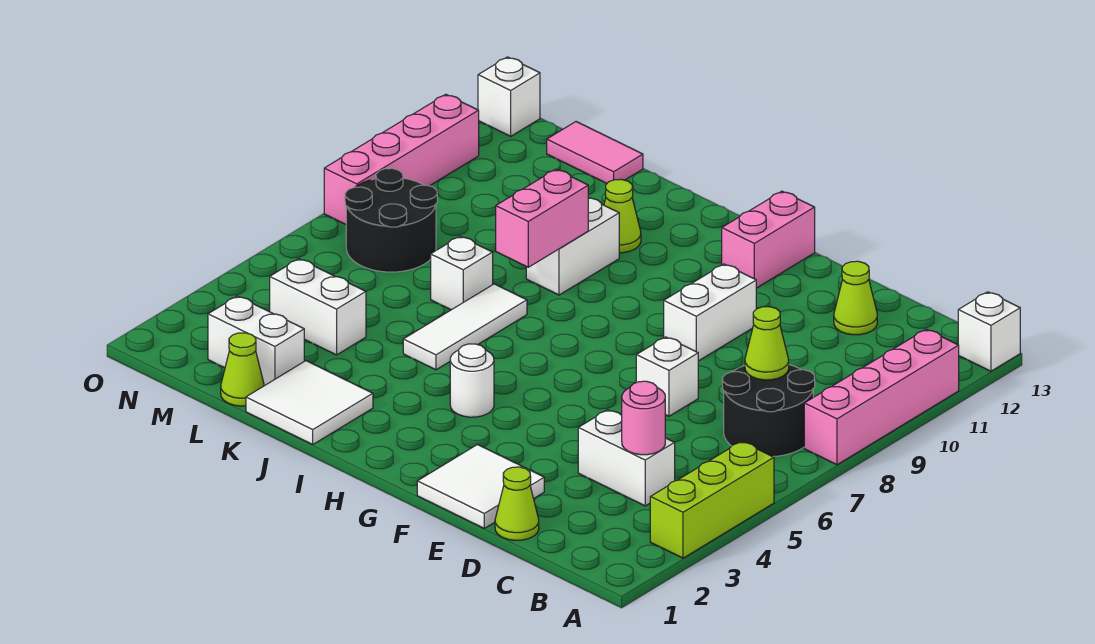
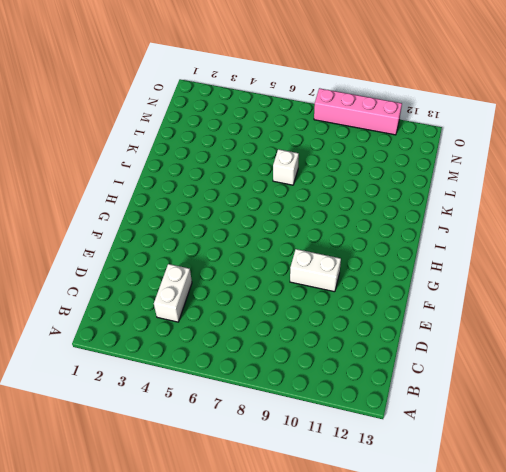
none -> lime brick A3:A5 level 1
none -> pink brick A8:A11 level 1
none -> white brick A13 level 1

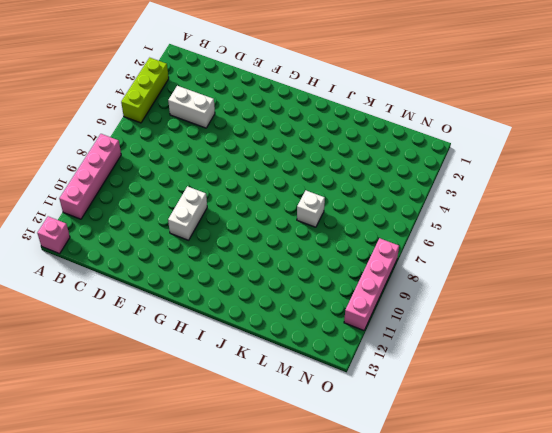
pink brick A13 level 1 -> white brick A13 level 1
none -> black round brick B7:C8 level 1
none -> lime cone D1 level 1
none -> lime cone D12 level 1

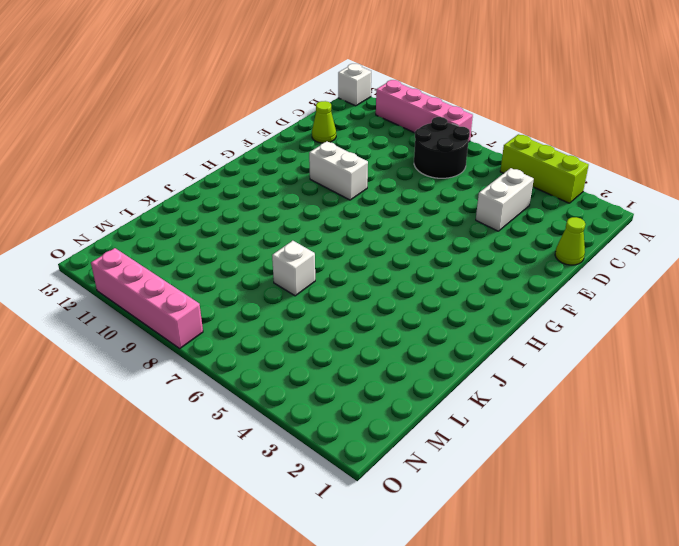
none -> white tile E1:F2 level 1
none -> white brick E7 level 1
none -> pink brick G12:G13 level 1

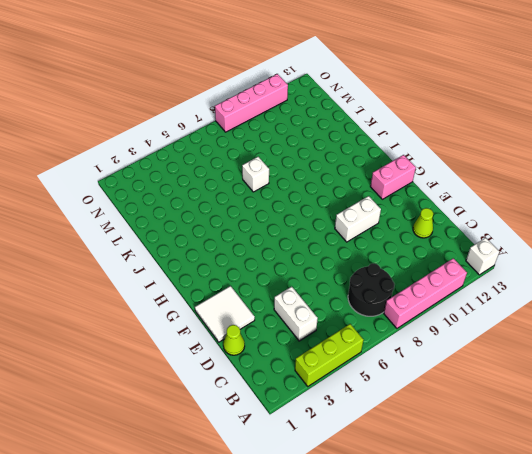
none -> white brick E7 level 1
none -> white round brick H4 level 1
none -> white tile J1:K2 level 1

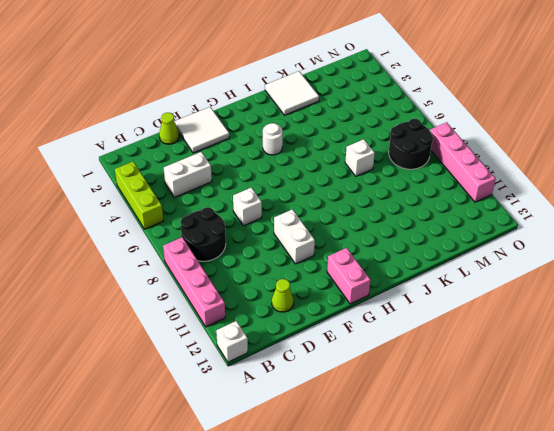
none -> white tile J5:J7 level 1
none -> white brick J9:J10 level 1
none -> lime cone J11 level 1

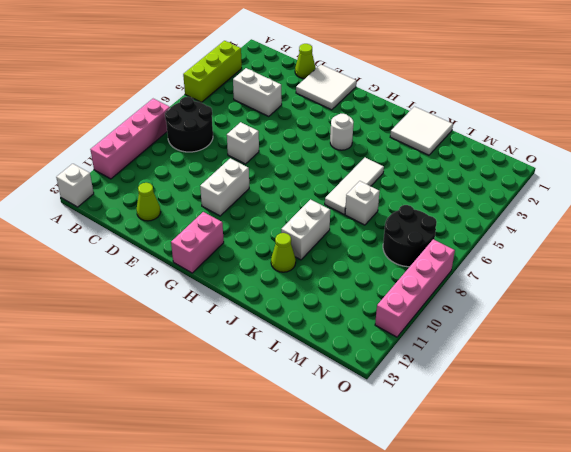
none -> lime cone L1 level 1
none -> white brick L2:M2 level 1
none -> white brick L4:M4 level 1

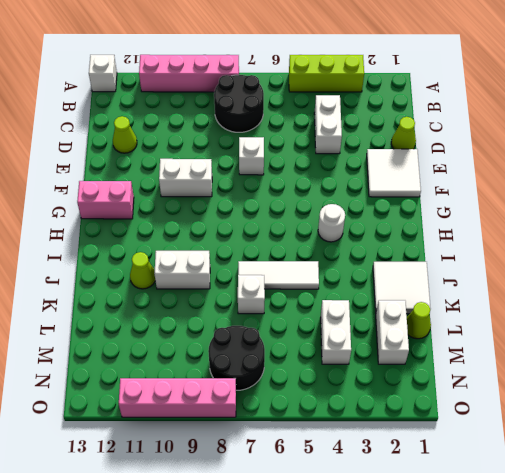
none -> pink tile L13:M13 level 1
none -> white brick O13 level 1
none -> pink round brick C4 level 2

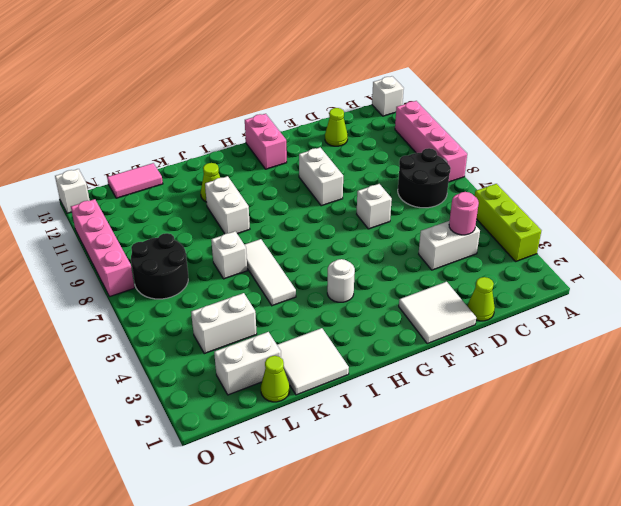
none -> lime cone C8 level 2
none -> pink brick J8:J9 level 2

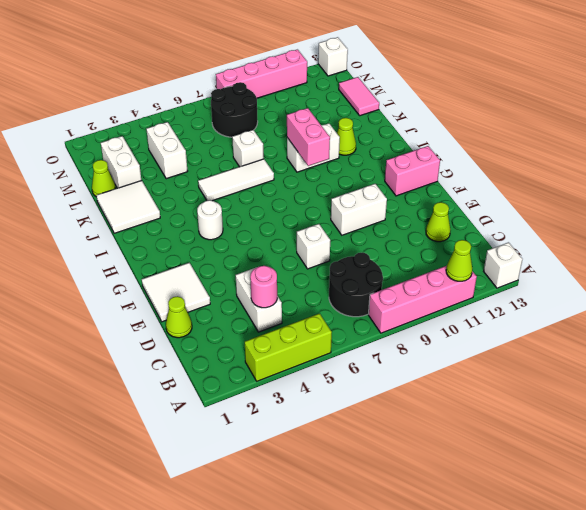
lime cone A11 level 2 -> lime cone C8 level 2
pink brick I9:J9 level 2 -> pink brick J8:J9 level 2

